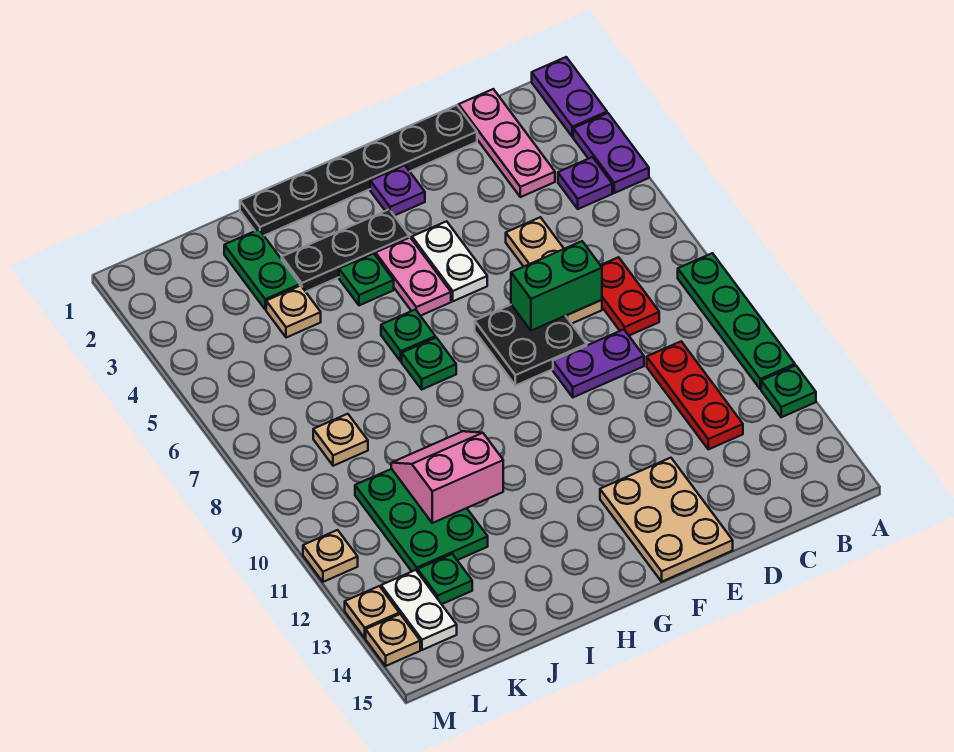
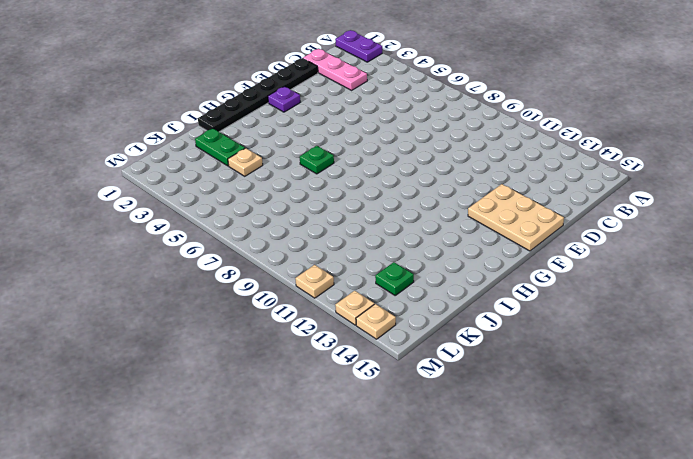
none -> purple plate A3:A4 level 1
none -> green plate A8:A11 level 1
none -> green plate A12 level 1
none -> purple plate B4 level 1

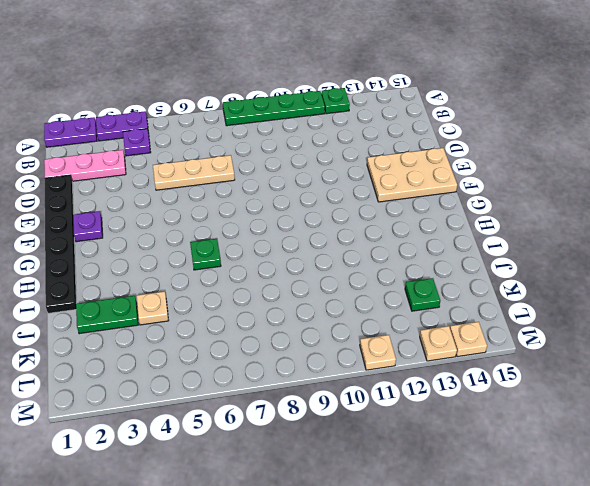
none -> red plate C7:C8 level 1
none -> red plate C10:C12 level 1
none -> purple plate D9:E9 level 1
none -> black plate E7:F8 level 1

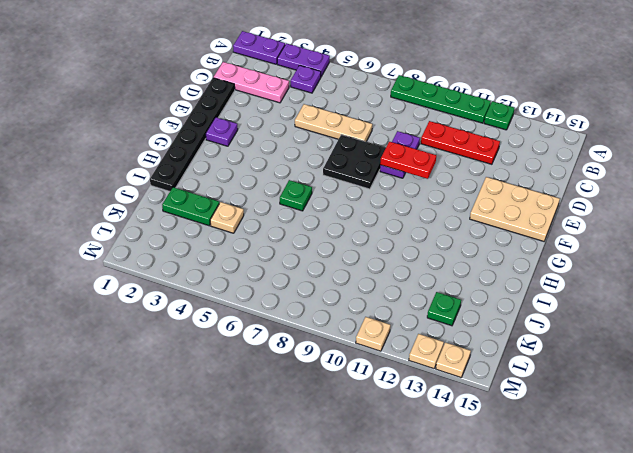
red plate E9:E10 level 2 -> red plate C7:C8 level 1
none -> white plate F4:F5 level 1
none -> black plate G3:I3 level 1
none -> pink plate G4:G5 level 1
none -> green plate H4 level 1

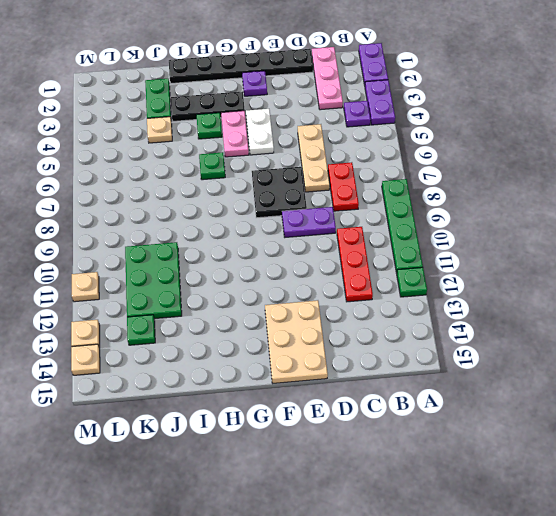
none -> green plate H7 level 1
none -> tan plate K8 level 1
none -> white plate L13:L14 level 1
none -> green brick D7:E7 level 2

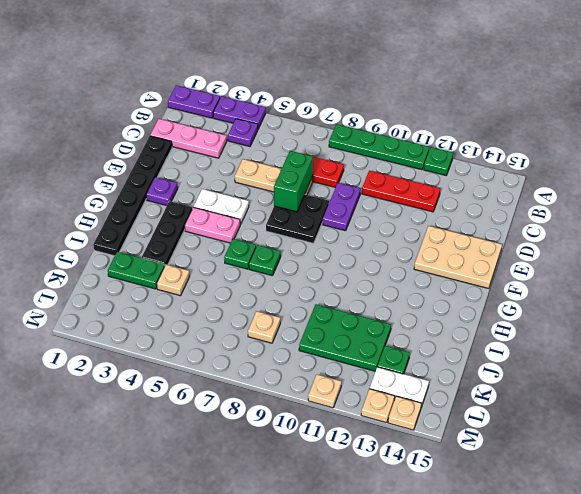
none -> green plate H4 level 1
none -> pink slope I10:J11 level 2 top 11

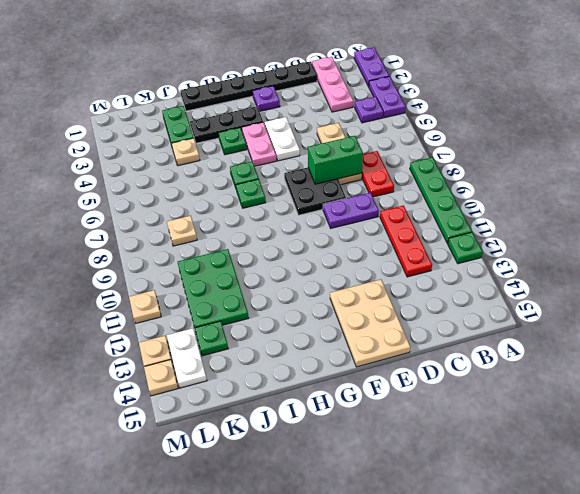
none -> pink slope I10:J11 level 2 top 11

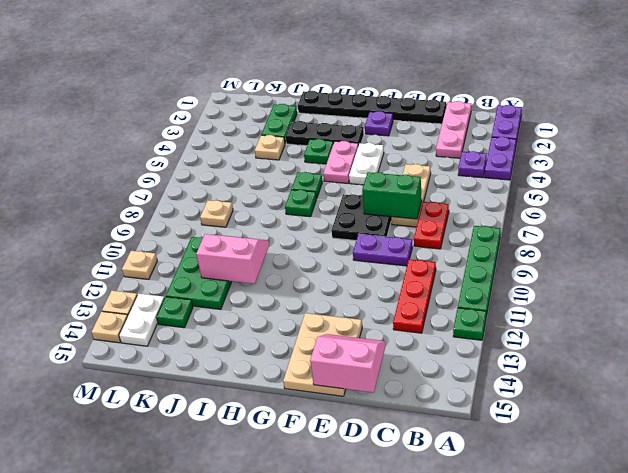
pink slope D14:E15 level 2 top 15 -> none

